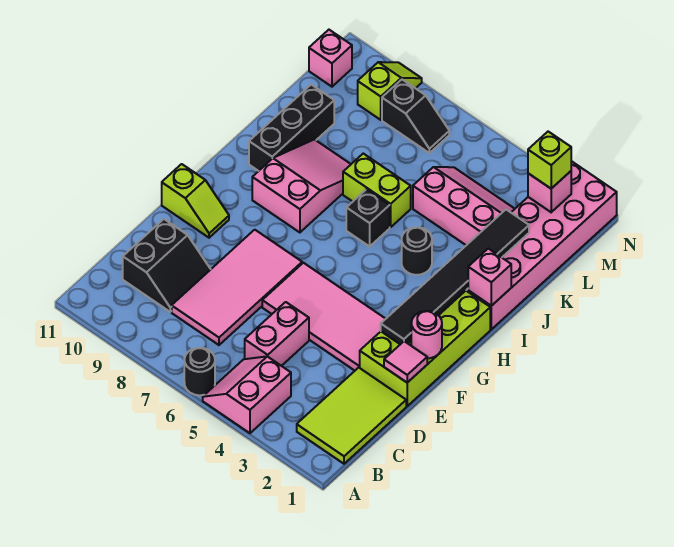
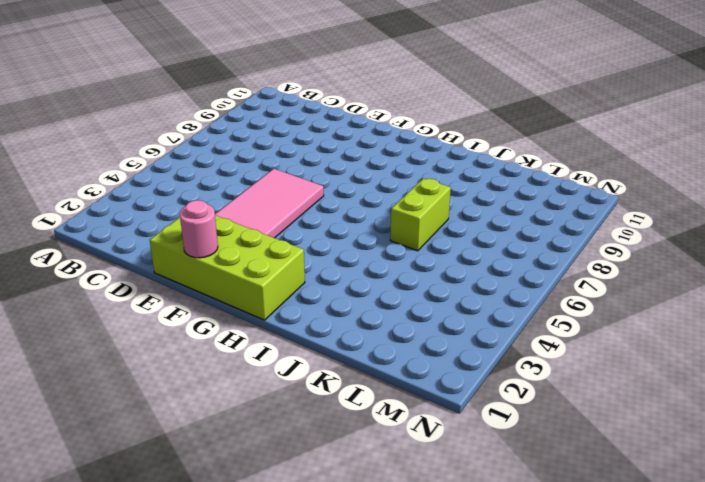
none -> pink slope A4:B5 level 1 top 4
none -> black round brick A6 level 1
none -> lime tile B1:D2 level 1

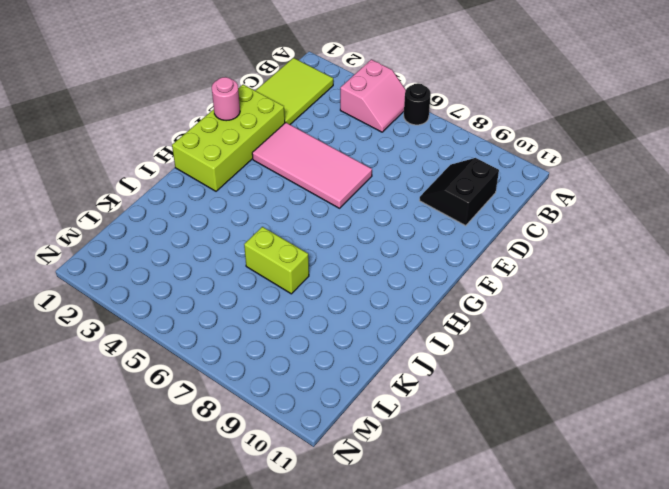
none -> pink brick C5:D5 level 1
none -> pink tile C7:F8 level 1
none -> lime slope F10:F11 level 1 top 11

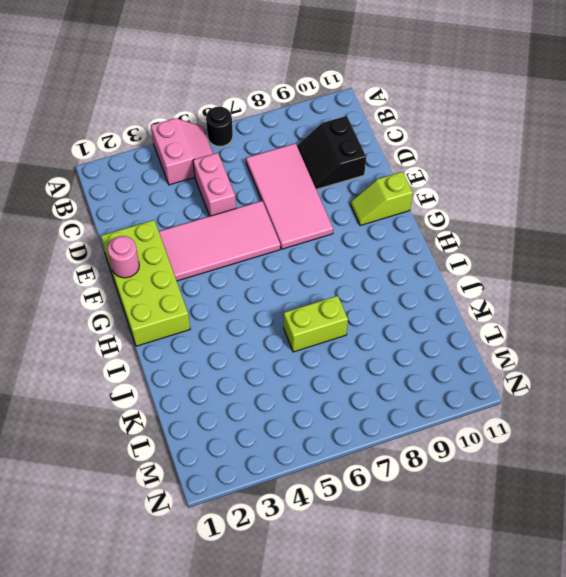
none -> lime tile B1:D2 level 1
none -> pink slope H8:J9 level 1 top H
none -> pink brick I1:N2 level 1

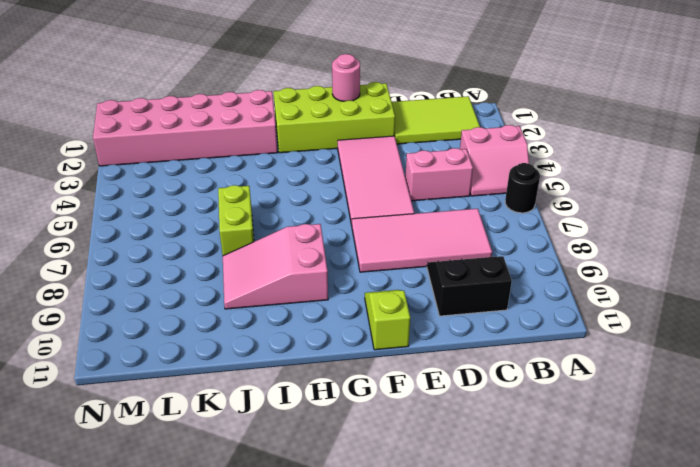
none -> black round brick I4 level 1
none -> black brick I6 level 1
none -> black brick I10:K10 level 1

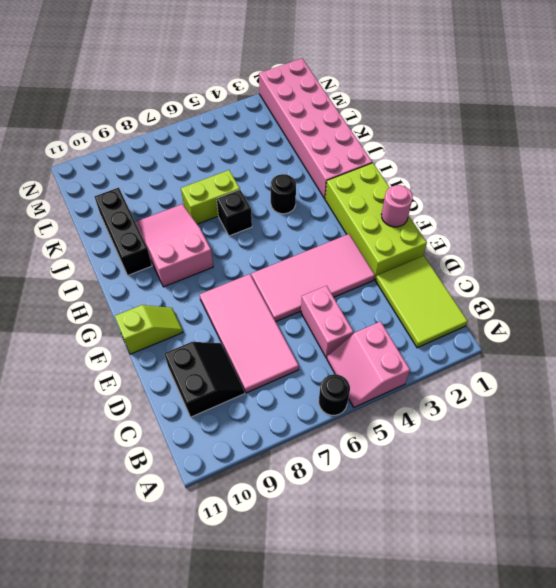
none -> pink slope K3:L5 level 1 top K
none -> black slope M7:M8 level 1 top 8
none -> lime slope M9:N9 level 1 top M

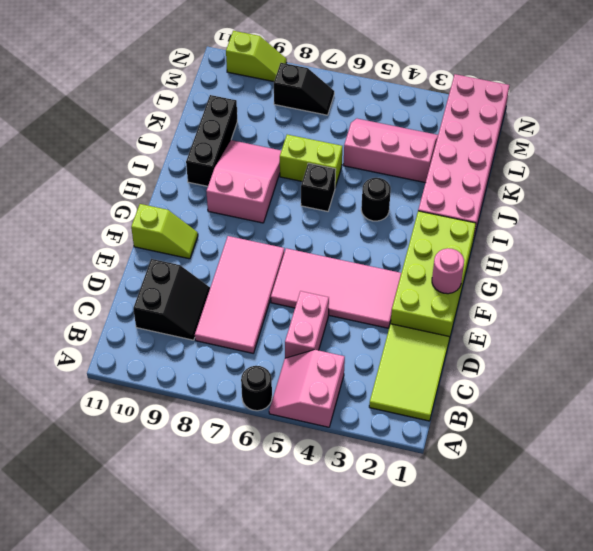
lime slope N9:N10 level 1 top 10 -> lime slope M9:N9 level 1 top M
none -> pink brick M11 level 1
none -> pink tile E1 level 2
none -> black tile F2:K2 level 2

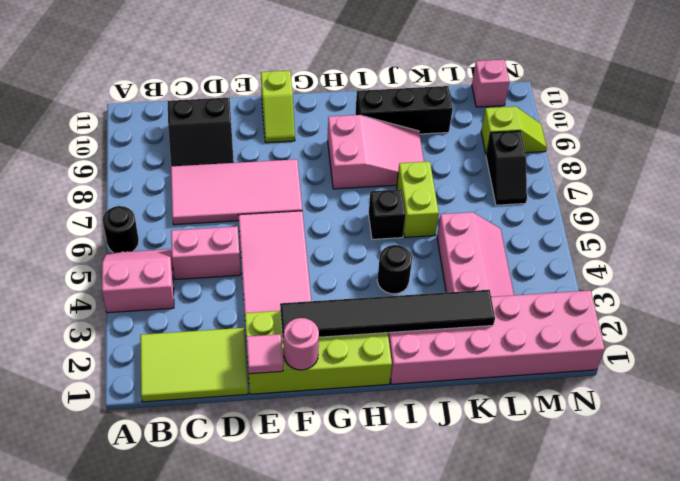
none -> pink brick I1 level 2
none -> pink brick M2 level 2
none -> lime brick M2 level 3

